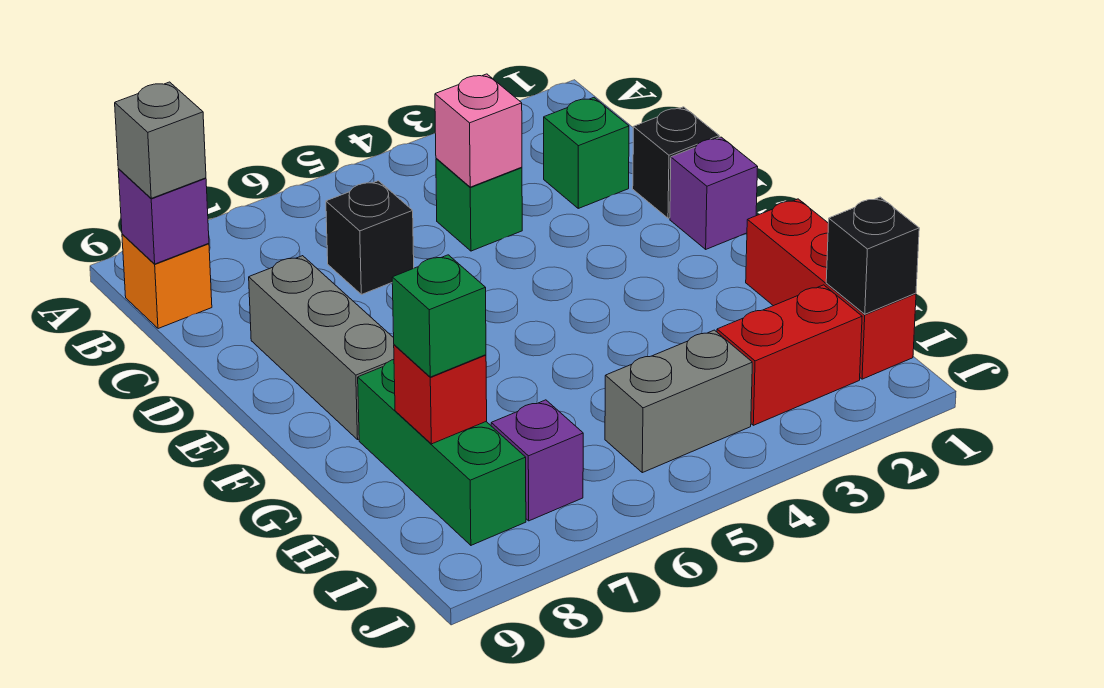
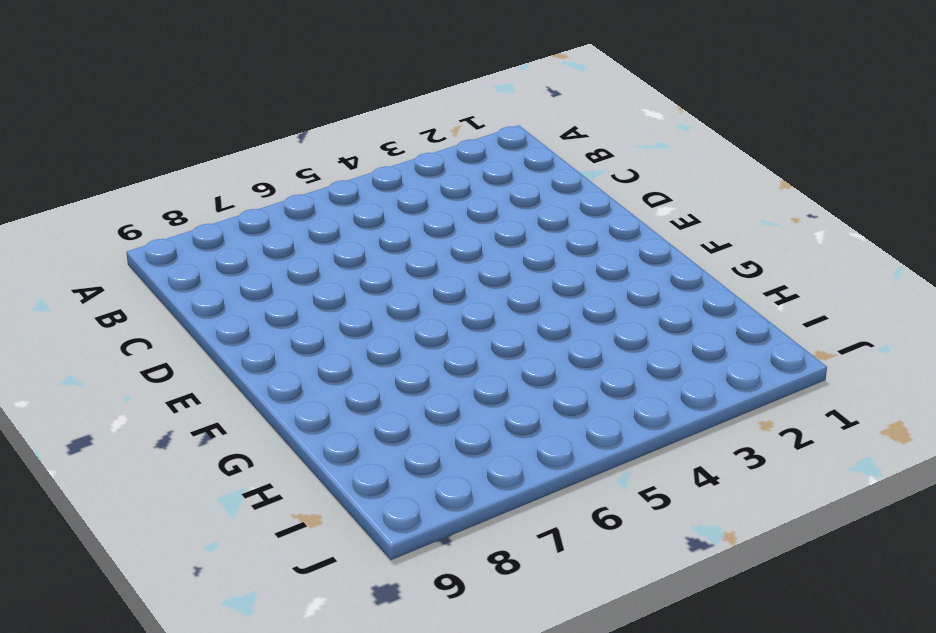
none -> orange brick B9 level 1
none -> green brick C2 level 1
none -> green brick C4 level 1

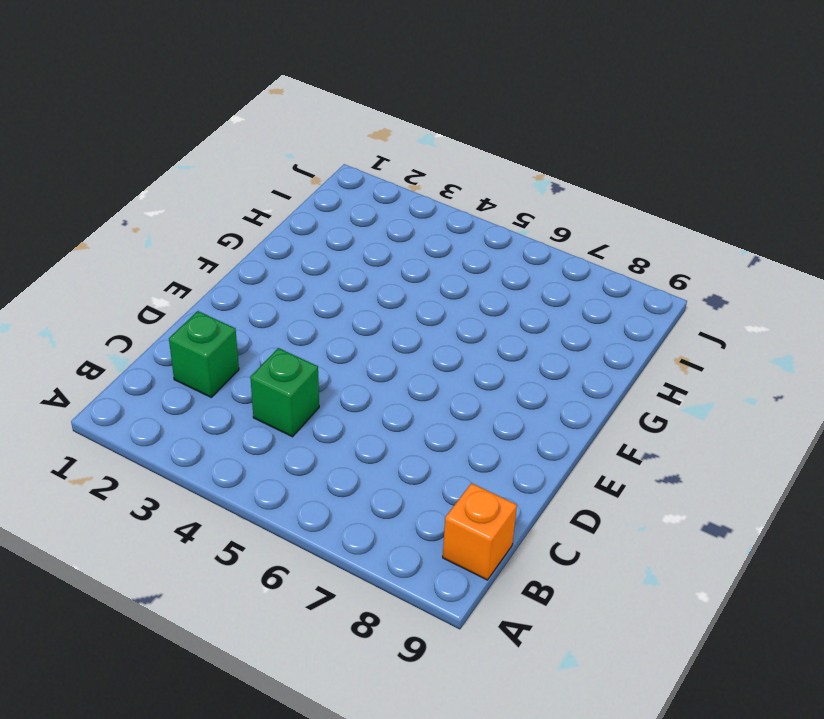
none -> black brick C6 level 1
none -> black brick D1 level 1
none -> grey brick D8:F8 level 1

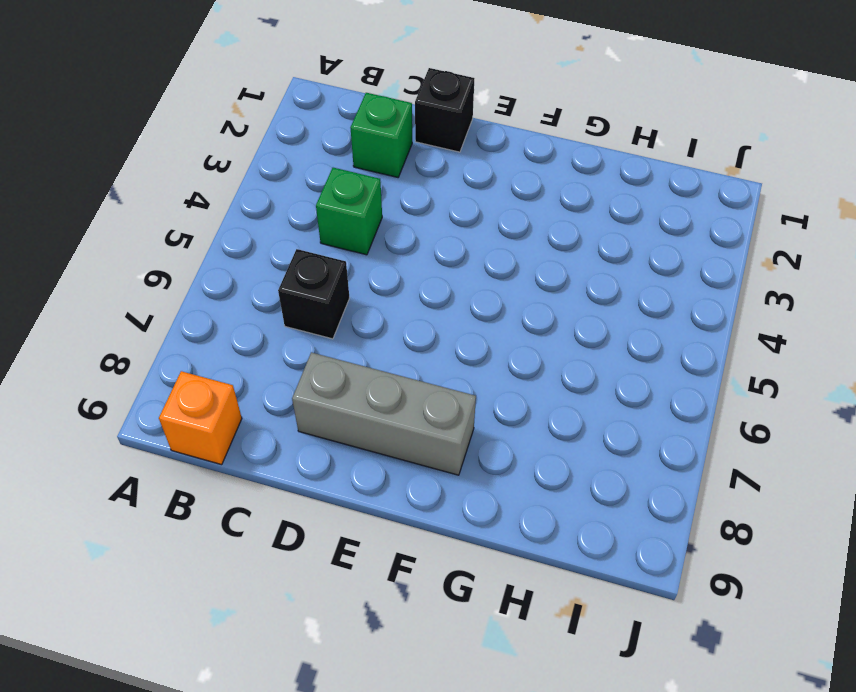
none -> purple brick E1 level 1
none -> red brick G1:I1 level 1
none -> green brick G8:I8 level 1

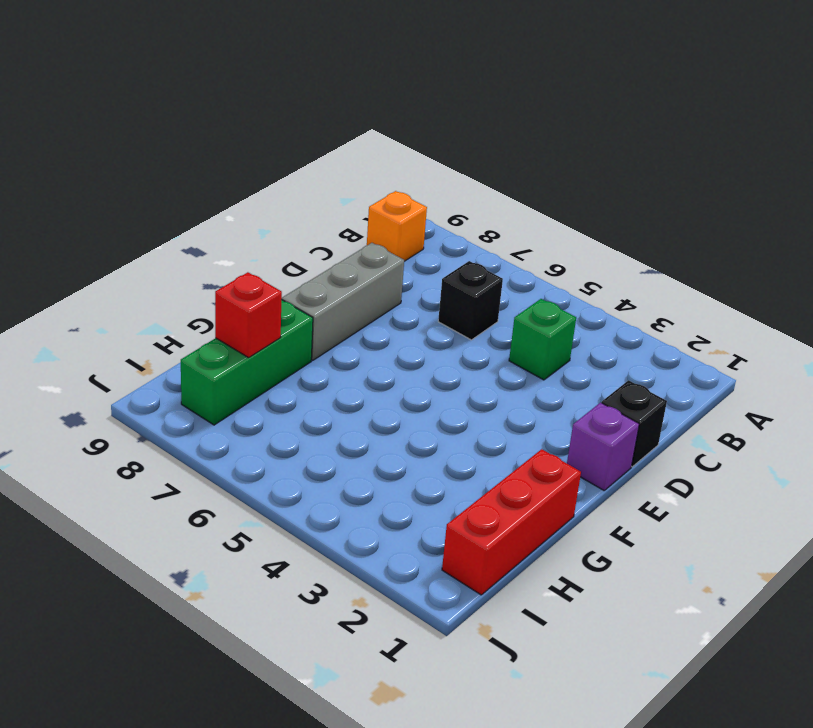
none -> green brick C2 level 1
none -> red brick I2:I3 level 1
none -> grey brick I4:I5 level 1

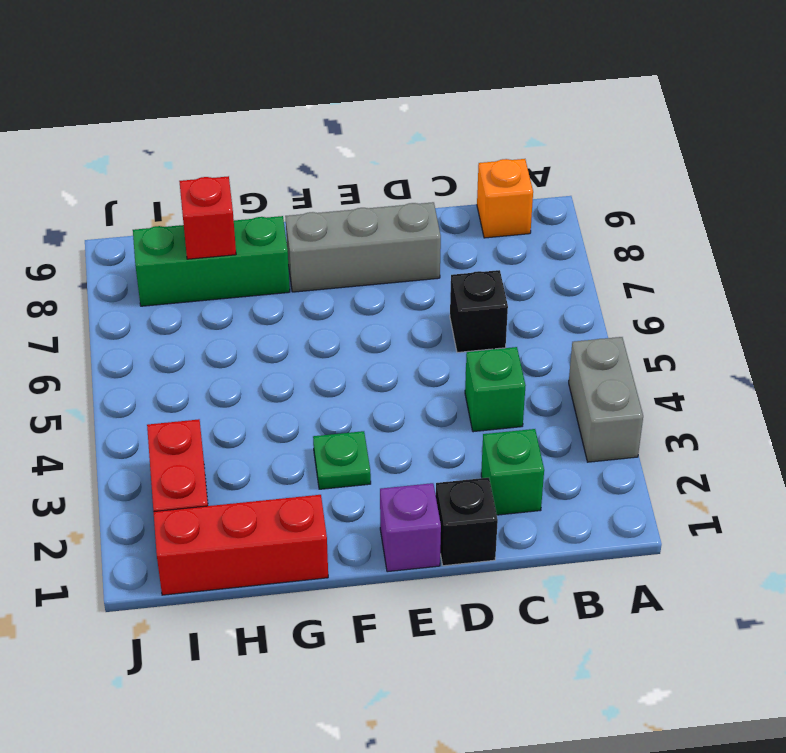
grey brick A3:A4 level 1 -> grey brick I4:I5 level 1
green plate F3 level 1 -> none
none -> purple brick I7 level 1
none -> purple brick B9 level 2
none -> pink brick C4 level 2

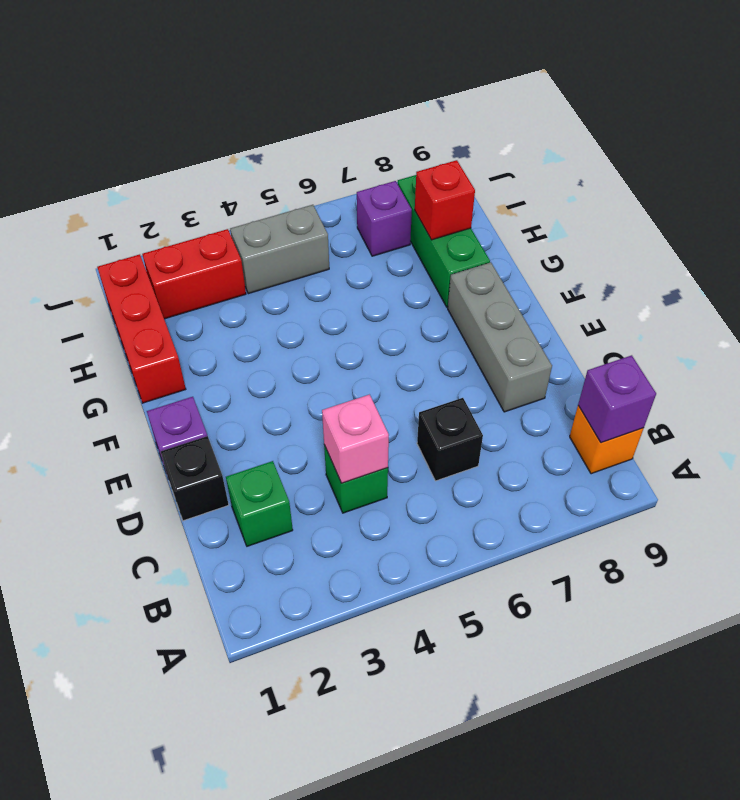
none -> black brick I1 level 2
none -> grey brick B9 level 3
none -> green brick H8 level 3

